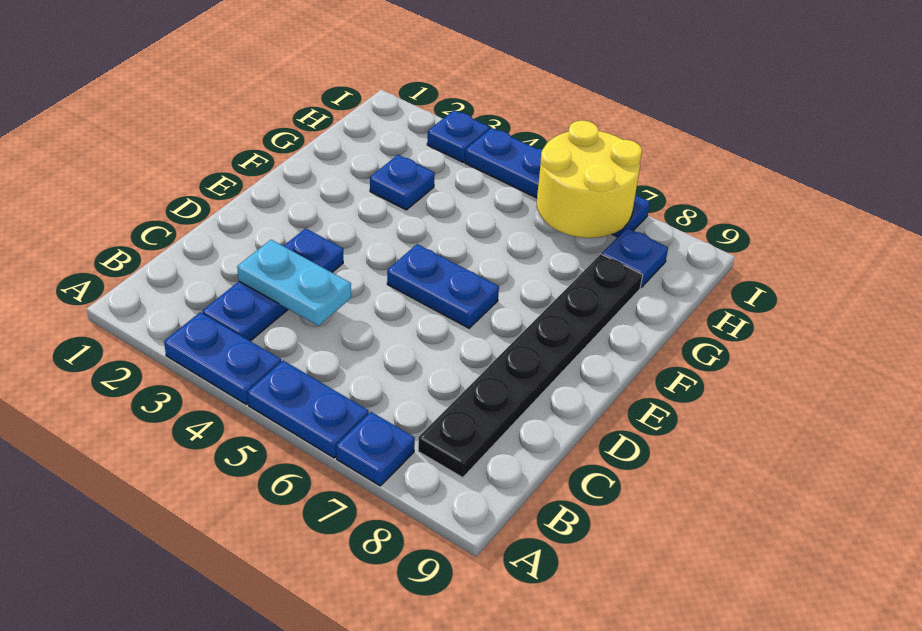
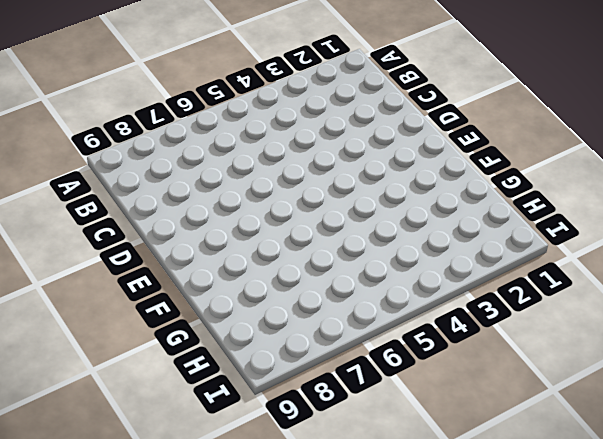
none -> blue plate A3:A4 level 1
none -> blue plate A5:A6 level 1
none -> blue plate A7 level 1

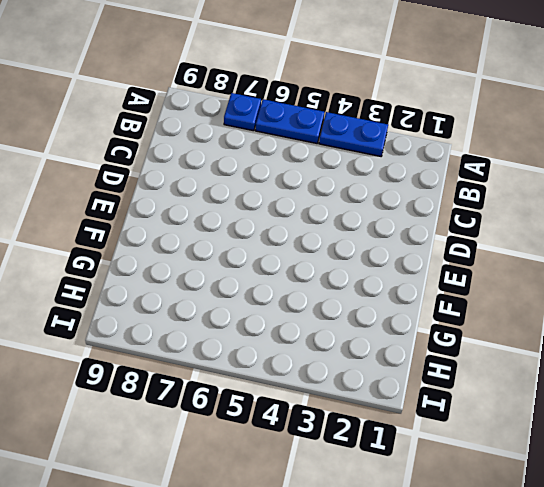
none -> blue plate B3:D3 level 1
none -> black plate B8:G8 level 1
none -> blue plate E5:E6 level 1

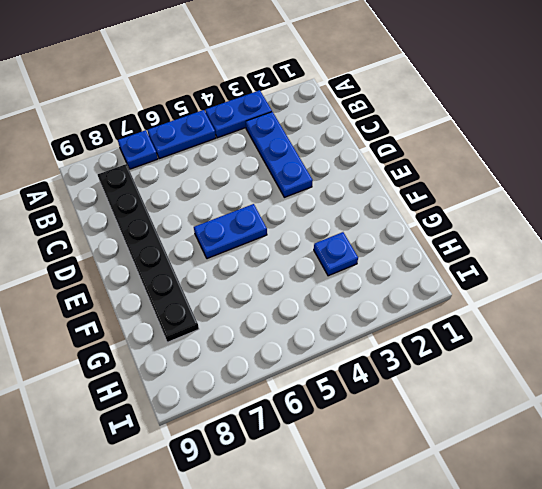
none -> blue plate H8 level 1
none -> blue plate I3 level 1
none -> blue plate I4:I7 level 1

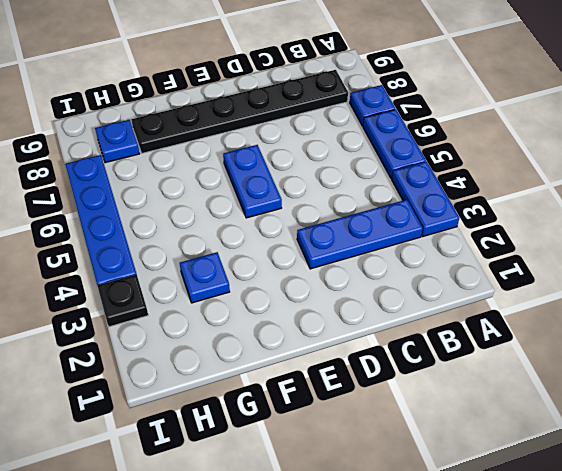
black plate I3 level 1 -> blue plate I3 level 1
none -> cyan plate C3:C4 level 2
none -> yellow round brick H6:I7 level 2

